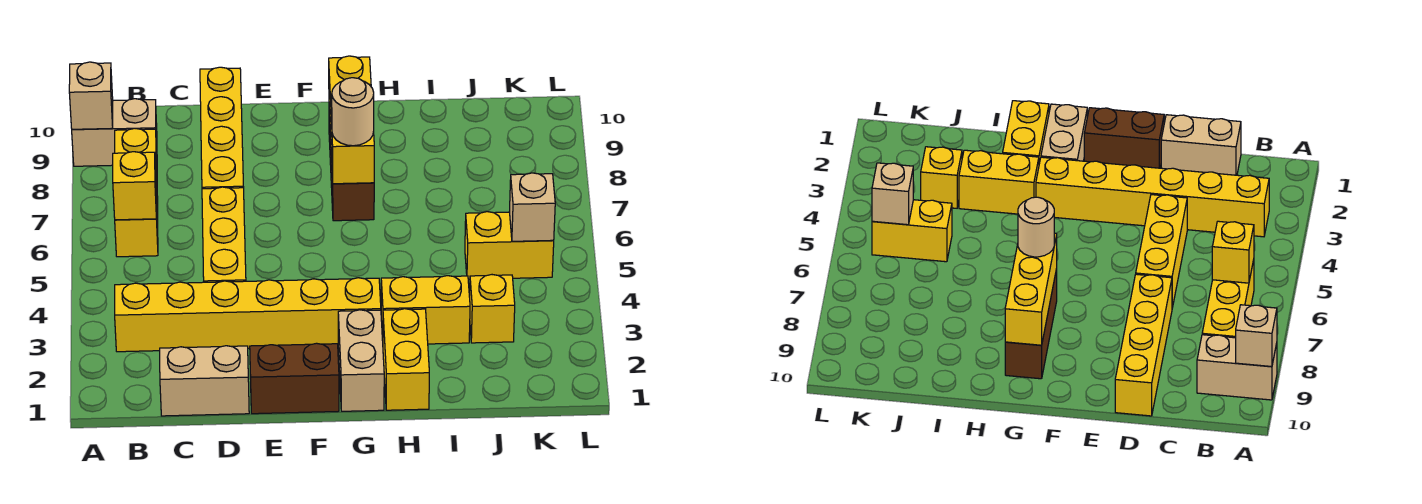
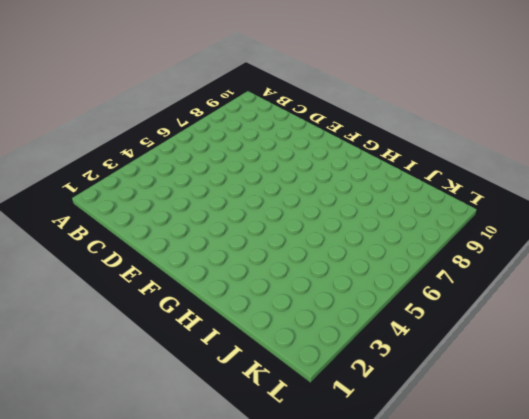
none -> tan brick A9:B9 level 1
none -> yellow brick B3:G3 level 1
none -> yellow brick B6:B8 level 1

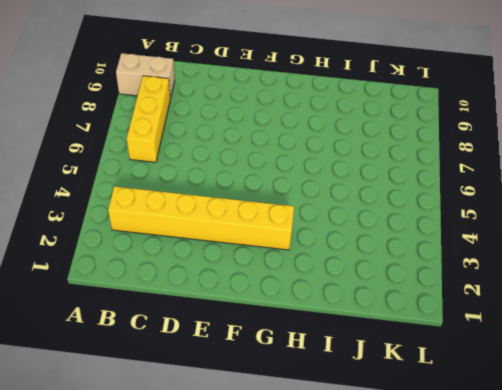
none -> tan brick C1:D1 level 1
none -> yellow brick D4:D6 level 1
none -> yellow brick D7:D10 level 1

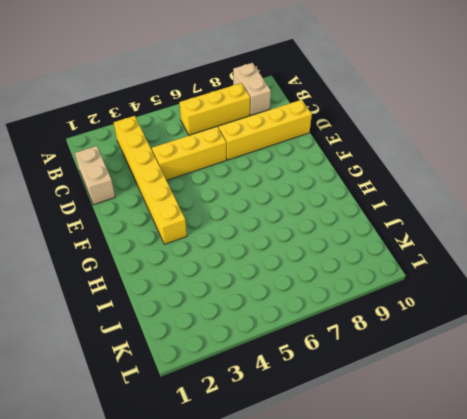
none -> brown brick E1:F1 level 1
none -> tan brick G1:G2 level 1
none -> brown brick G7:G9 level 1

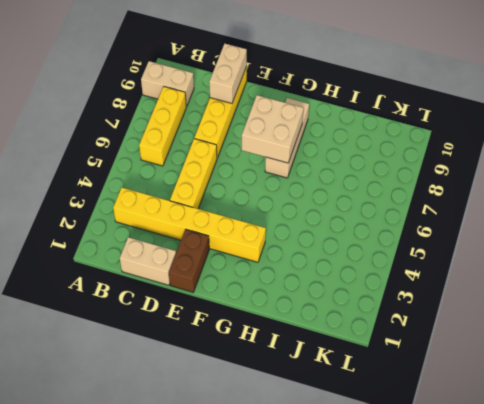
tan brick D9:D10 level 2 -> tan brick G1:G2 level 1
brown brick E1:E2 level 1 -> brown brick E1:F1 level 1
tan brick F7:G8 level 2 -> yellow brick G7:G9 level 2
tan brick G7:G9 level 1 -> brown brick G7:G9 level 1
none -> yellow brick H1:H2 level 1
none -> yellow brick H3:I3 level 1
none -> yellow brick J3 level 1

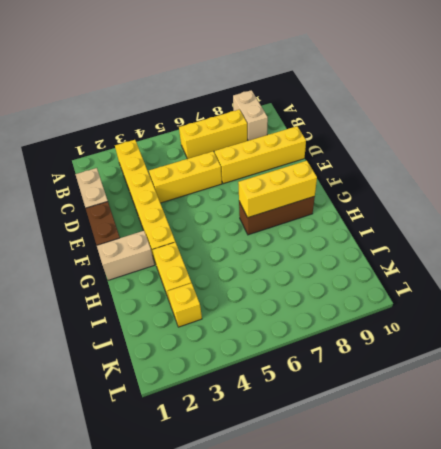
none -> yellow brick H1:H2 level 1
none -> yellow brick J5:K5 level 1
none -> tan brick A9 level 2

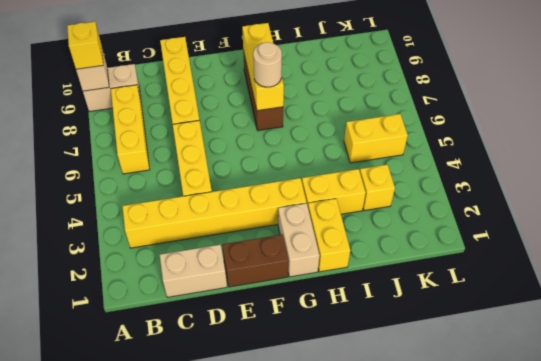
yellow brick A9 level 3 -> yellow brick B6 level 2
none -> tan brick K5 level 2

